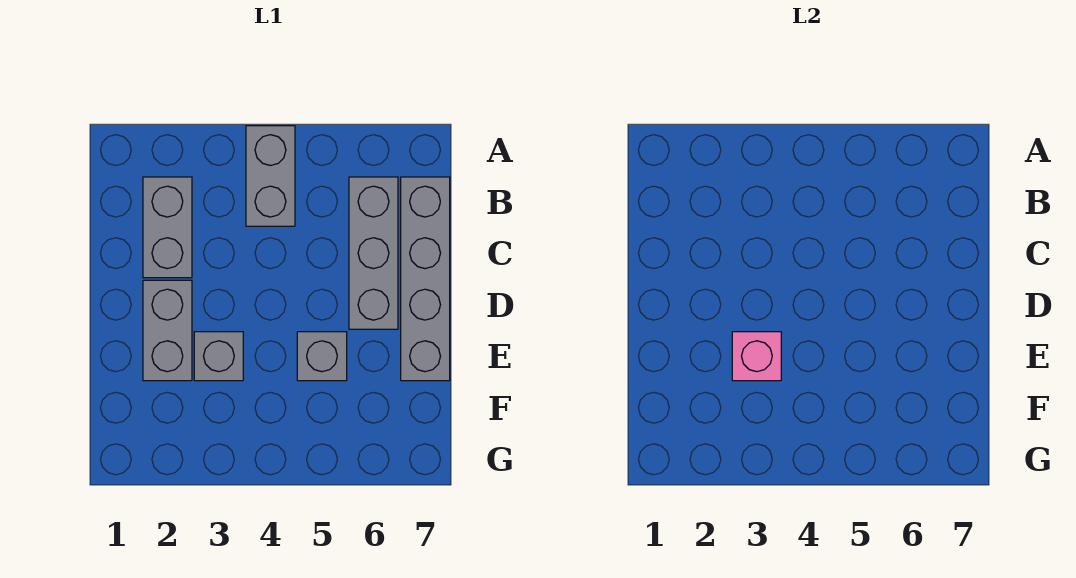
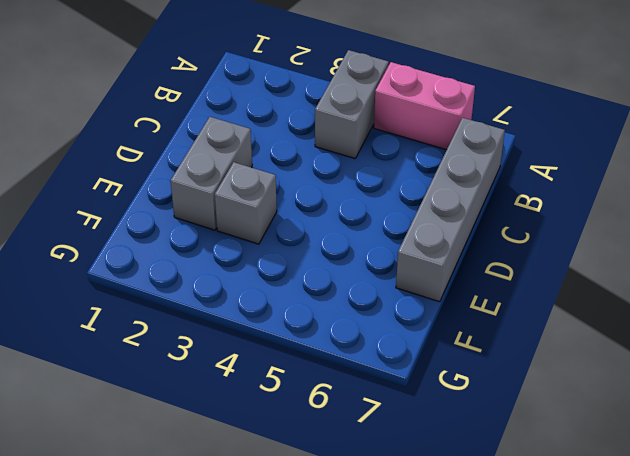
pink brick A5:A6 level 1 -> none
none -> grey brick B2:C2 level 1
none -> grey brick B6:D6 level 1

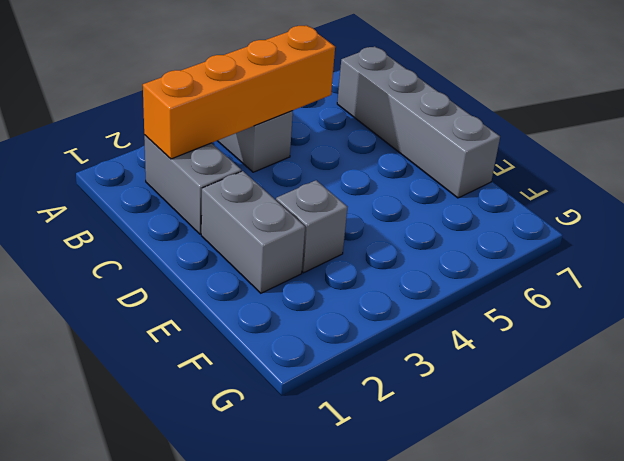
orange brick B2:B5 level 2 -> none
none -> grey brick B6:D6 level 1
none -> grey brick E5 level 1

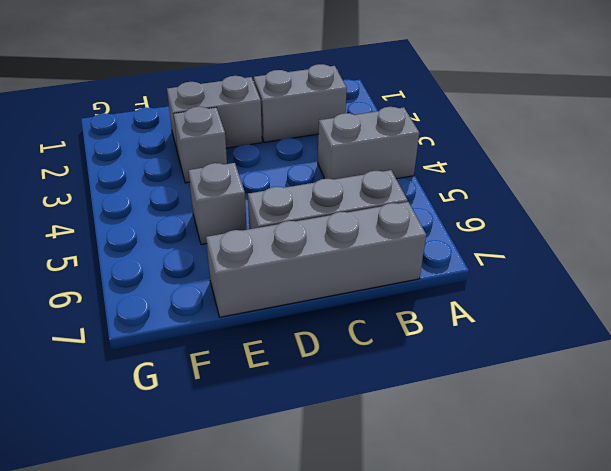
none -> pink brick E3 level 2

